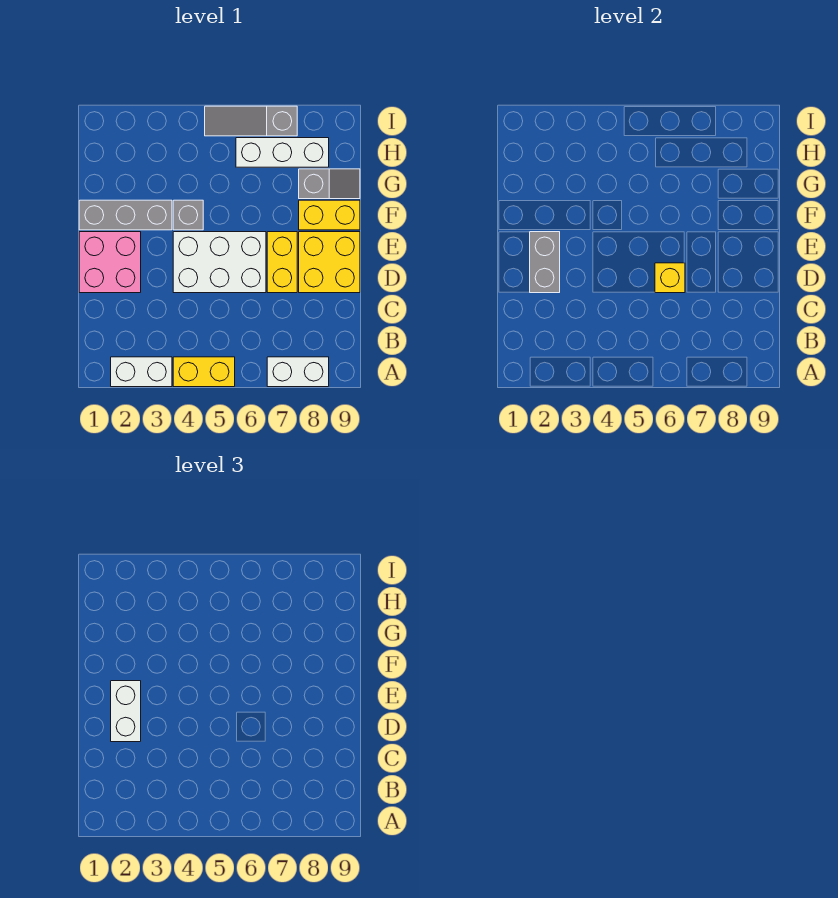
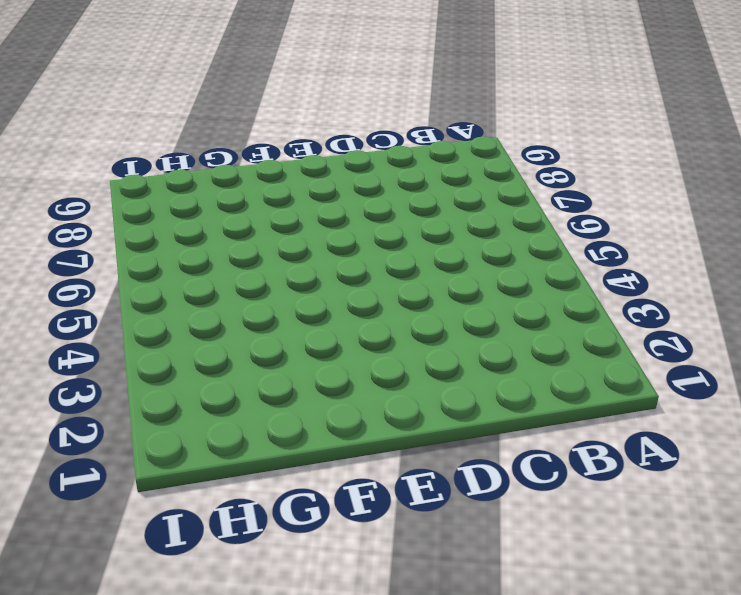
none -> white brick A2:A3 level 1
none -> yellow brick A4:A5 level 1
none -> white brick A7:A8 level 1

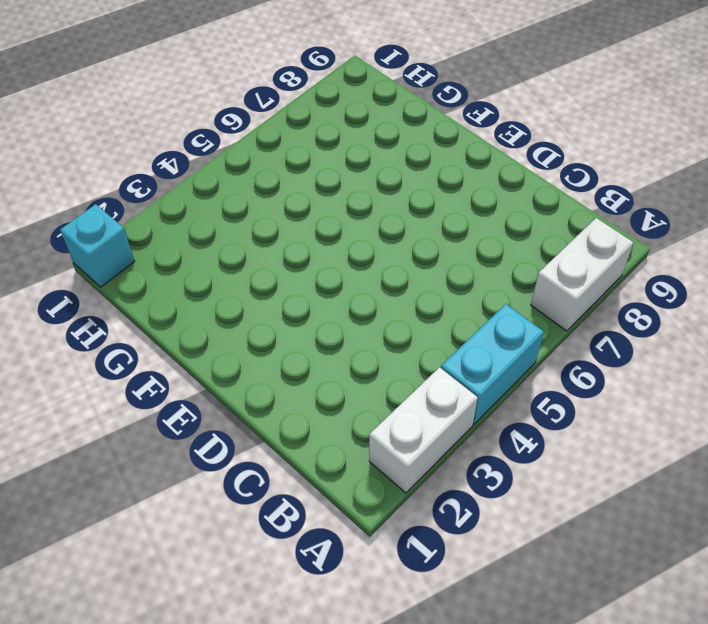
cyan brick A4:A5 level 1 -> yellow brick A4:A5 level 1
cyan brick I1 level 1 -> none
none -> pink brick D1:E2 level 1
none -> white brick D4:E6 level 1
none -> yellow brick D7:E7 level 1

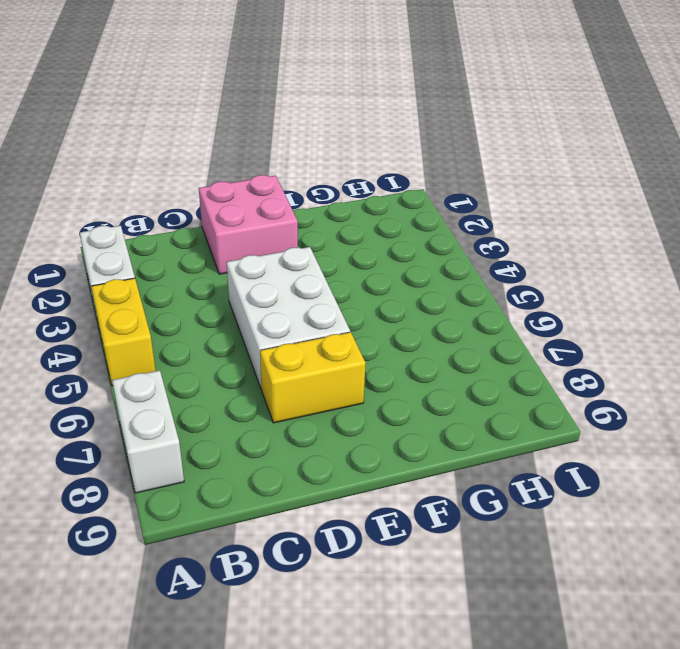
none -> yellow brick D8:E9 level 1
none -> grey brick F1:F3 level 1
none -> grey brick F4 level 1

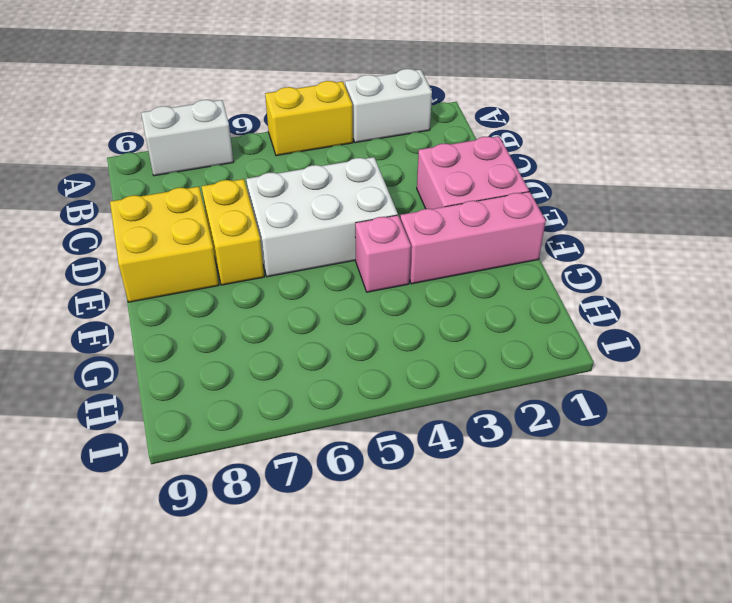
pink brick F1:F3 level 1 -> grey brick F1:F3 level 1
pink brick F4 level 1 -> grey brick F4 level 1
none -> yellow brick F8:F9 level 1
none -> grey slope G8:G9 level 1 top 8
none -> white brick H6:H8 level 1

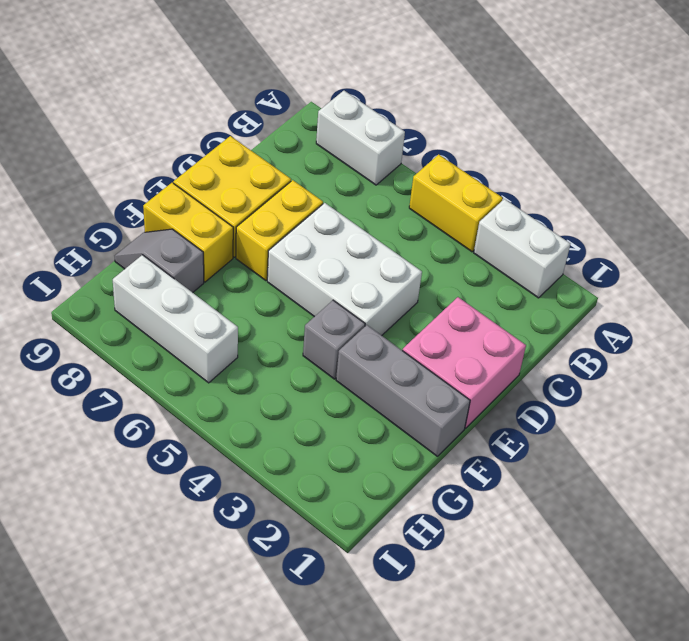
none -> grey slope I5:I7 level 1 top 7
none -> grey brick D2:E2 level 2
none -> yellow brick D6 level 2

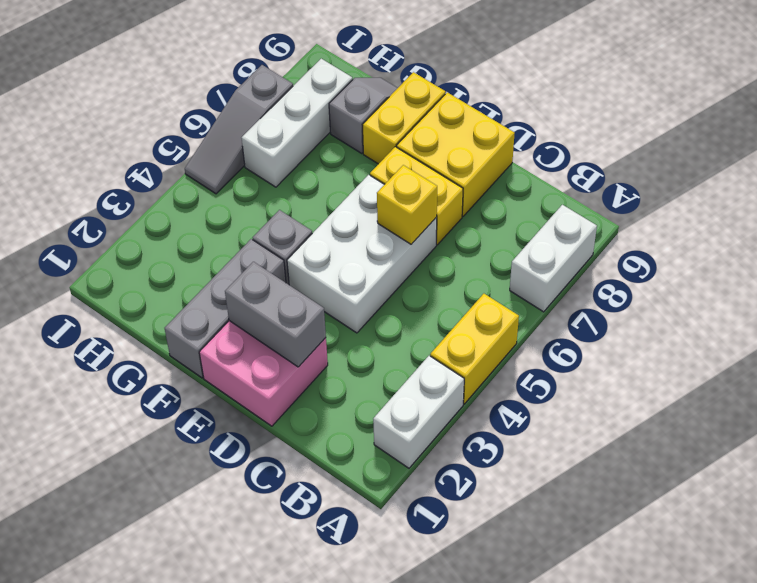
none -> white brick D2:E2 level 3

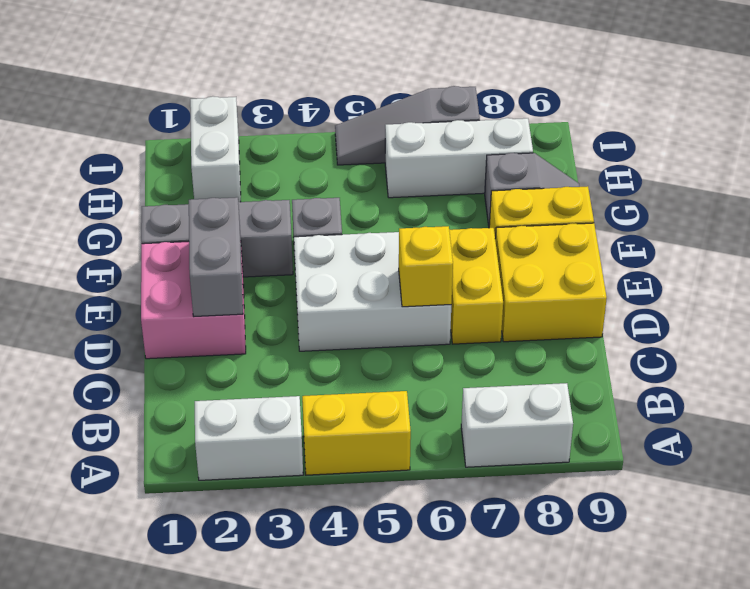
white brick H2:I2 level 1 -> white brick D2:E2 level 3

